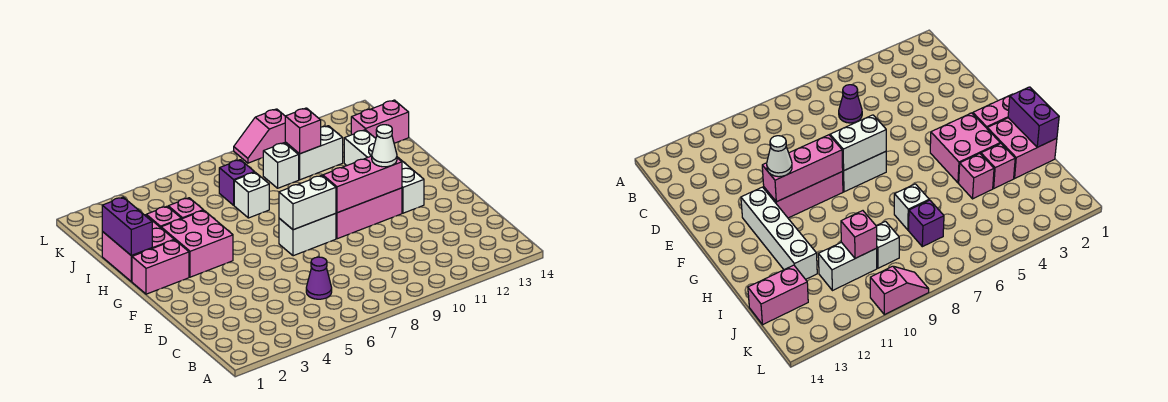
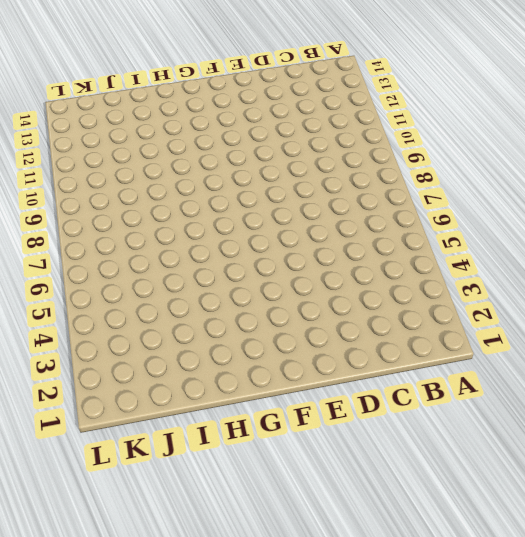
none -> purple cone C6 level 1
none -> white brick F7:F8 level 1
none -> pink brick F9:F11 level 1

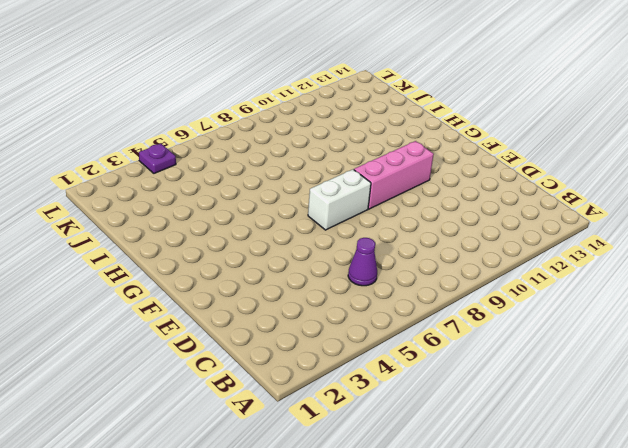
purple plate L4 level 1 -> none
none -> white brick F12:I12 level 1
none -> pink brick G1:G2 level 1
none -> pink brick G3:H4 level 1

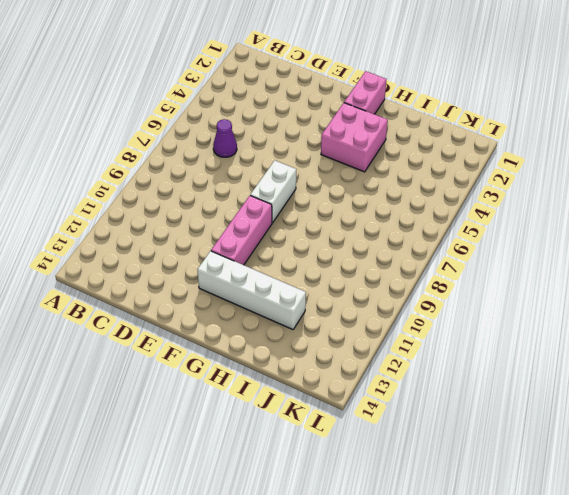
none -> pink brick H1:I2 level 1
none -> pink brick I3 level 1
none -> pink brick I4 level 1

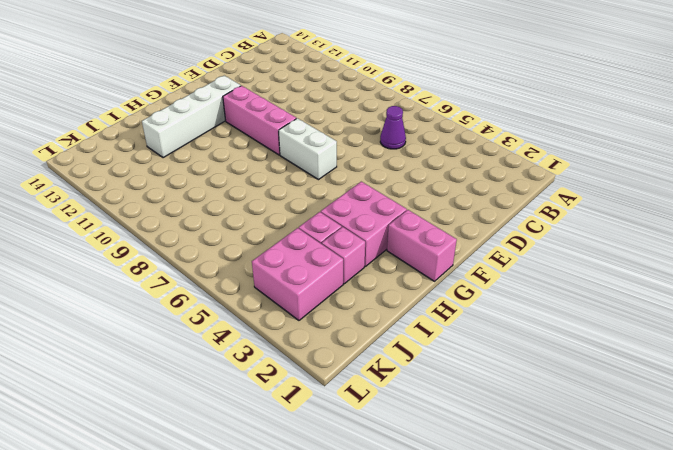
pink brick J3:K4 level 1 -> pink brick H1:I2 level 1
none -> white brick I7 level 1
none -> purple brick J7 level 1
none -> white brick J9 level 1

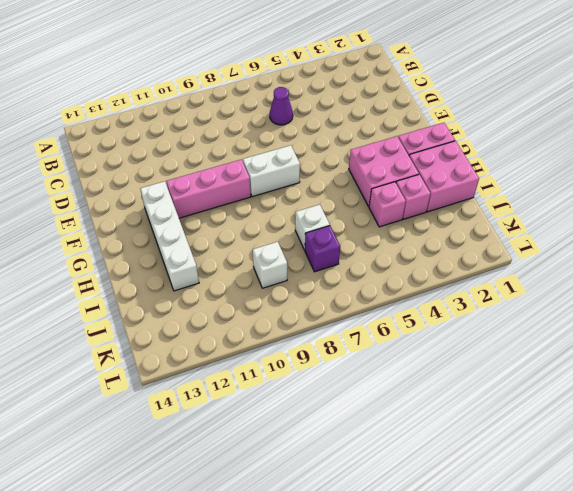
none -> white brick J10:J11 level 1
none -> pink brick J13:J14 level 1
none -> pink slope L9:L10 level 1 top 10

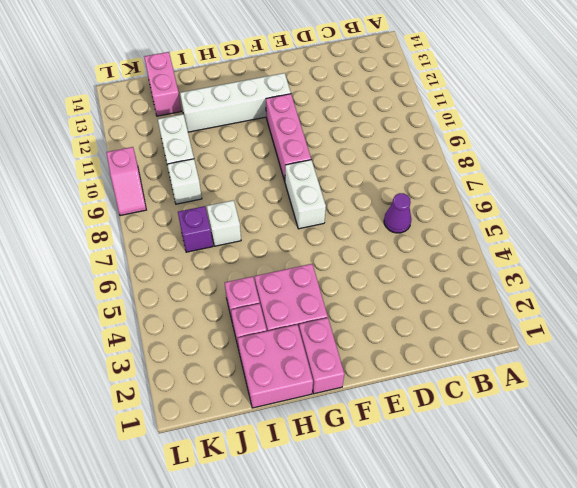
none -> white brick F7:F8 level 2
none -> pink brick F9:F11 level 2
none -> purple brick H1:I1 level 2

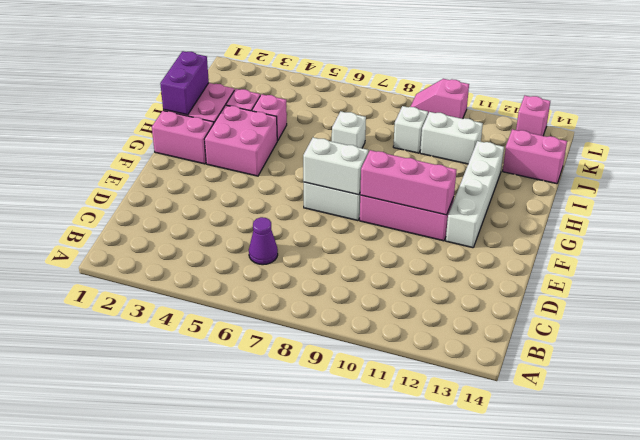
pink brick L13 level 1 -> pink brick J10 level 2
none -> purple brick J7 level 1
none -> white cone F11 level 3

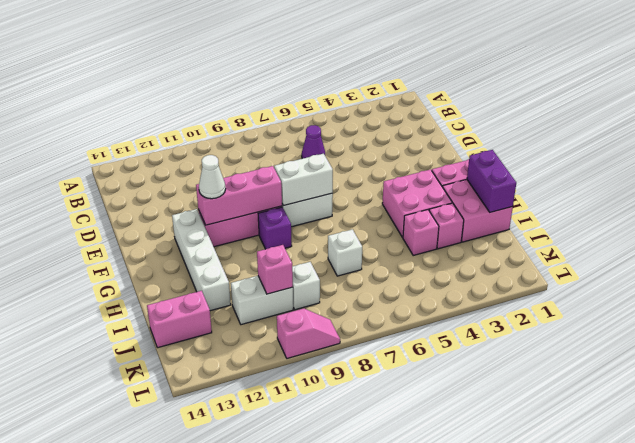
purple brick G9 level 1 -> purple brick J7 level 1

